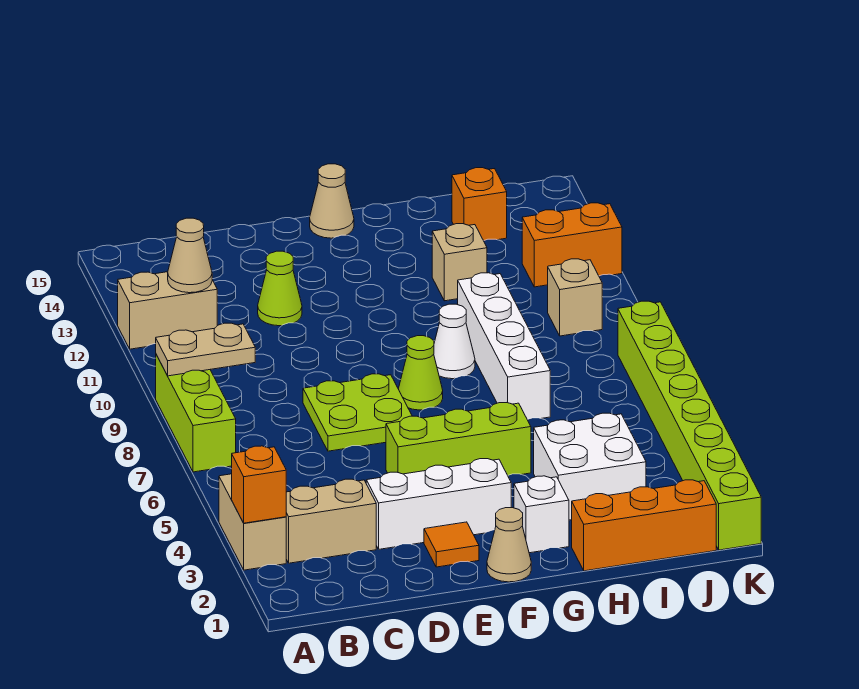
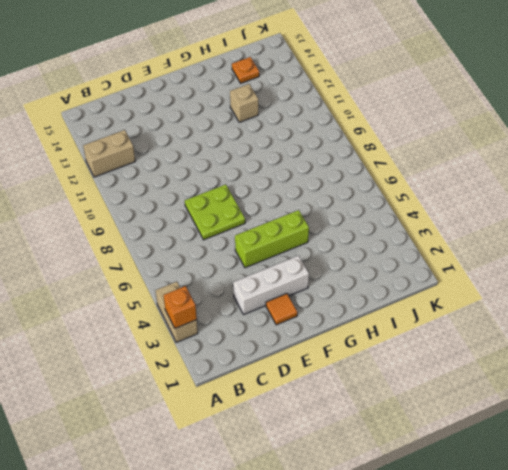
orange plate I14 level 1 -> orange brick I14 level 1
none -> lime brick A7:A9 level 1
none -> tan brick B3:C3 level 1
none -> lime cone D12 level 1

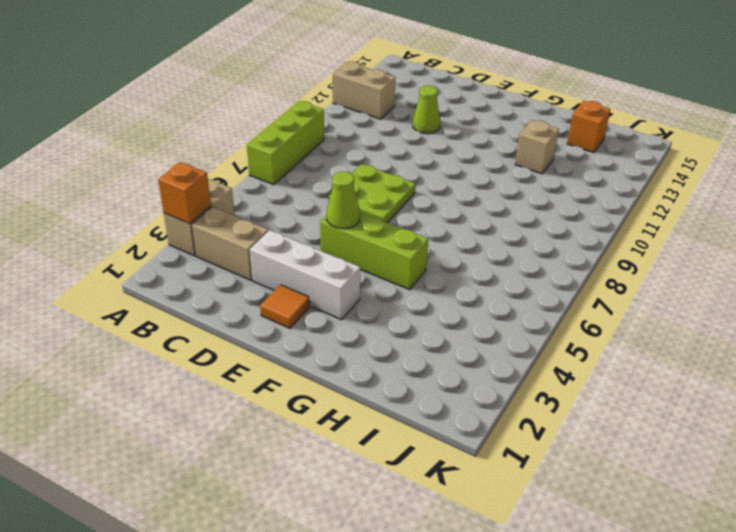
lime cone E5 level 2 -> lime cone F8 level 1
none -> tan cone F1 level 1
none -> tan cone F15 level 1
none -> white brick G2 level 1

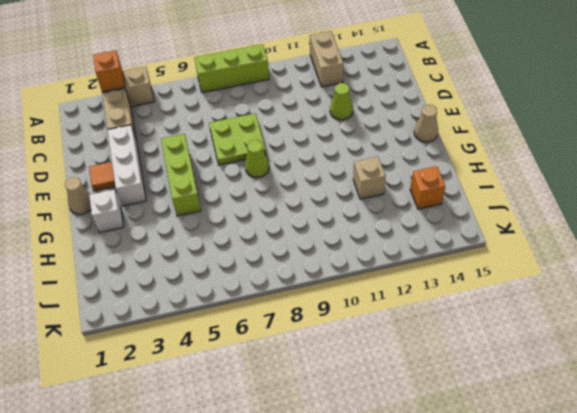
none -> white cone G9 level 1
none -> orange brick H1:J1 level 1
none -> white brick H3:I4 level 1

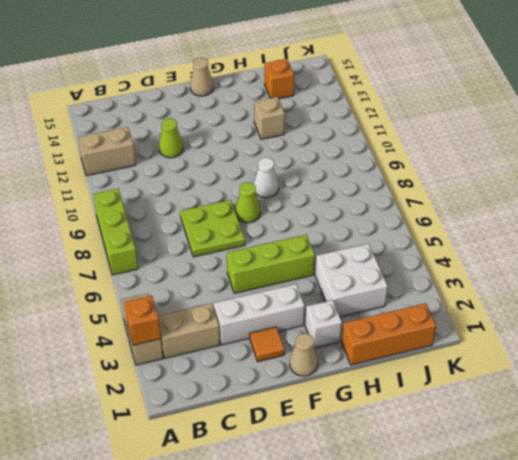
none -> white brick H7:H10 level 1
none -> tan brick J10 level 1
none -> orange brick J12:K12 level 1

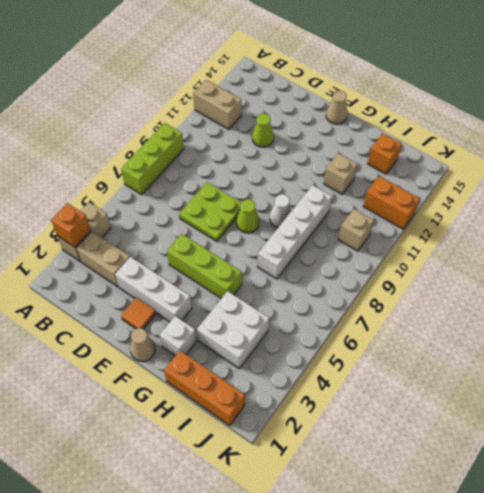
none -> lime brick K1:K8 level 1
none -> tan plate A9:B9 level 2
none -> tan cone B12 level 2

